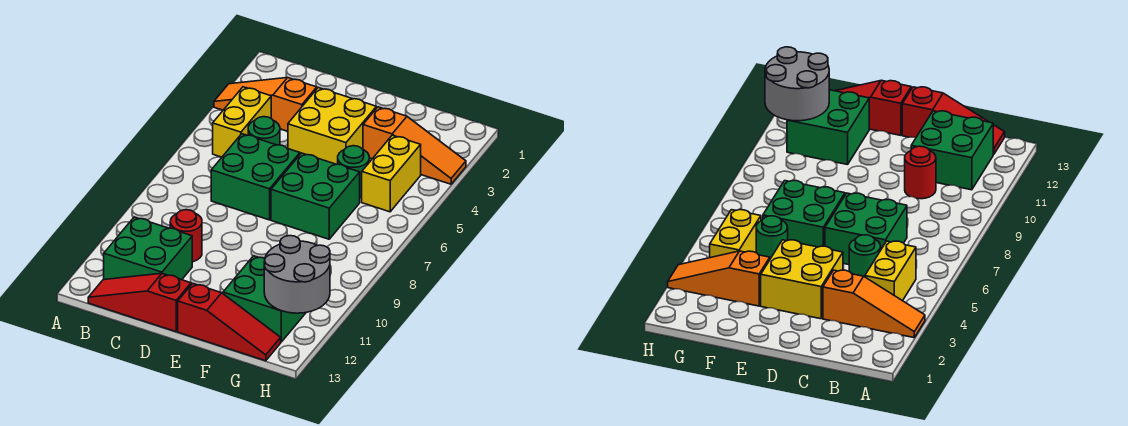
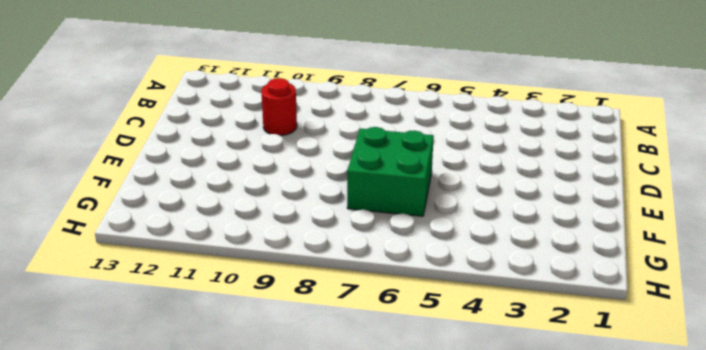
none -> orange slope A3:C3 level 1 top C
none -> yellow brick B4:B5 level 1
none -> green brick B11:C12 level 1

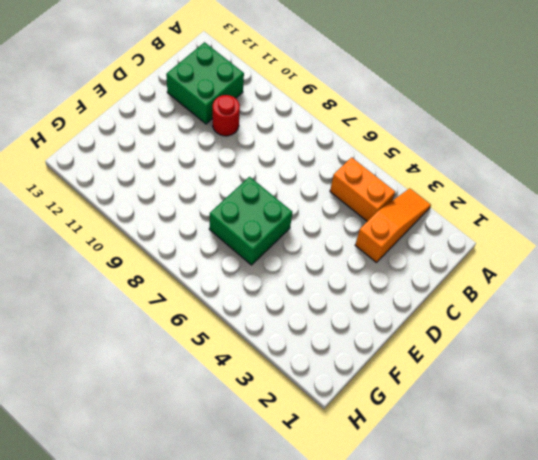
orange brick B4:B5 level 1 -> yellow brick B4:B5 level 1
none -> red slope B13:D13 level 1 top D
none -> green round brick C5 level 1
none -> green brick C6:D7 level 1

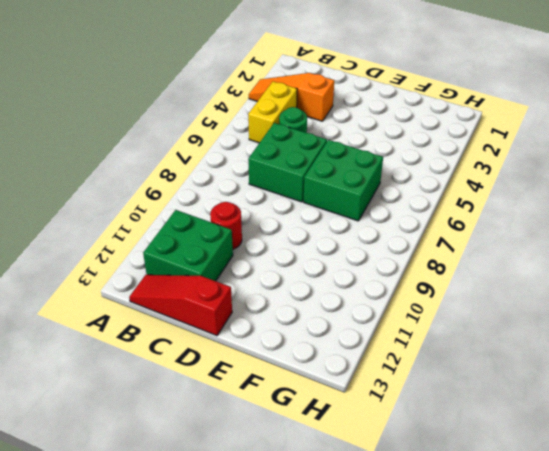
none -> yellow brick D3:E4 level 1
none -> red slope E13:G13 level 1 top E
none -> orange slope F3:H3 level 1 top F

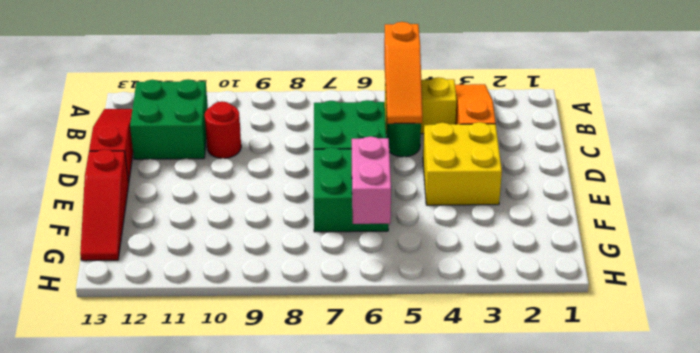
orange slope A5:C5 level 2 top A -> orange slope F3:H3 level 1 top F
pink brick F6:G6 level 2 -> none
none -> green round brick F5 level 1
none -> green brick F11:G12 level 1
none -> yellow brick G4:G5 level 1

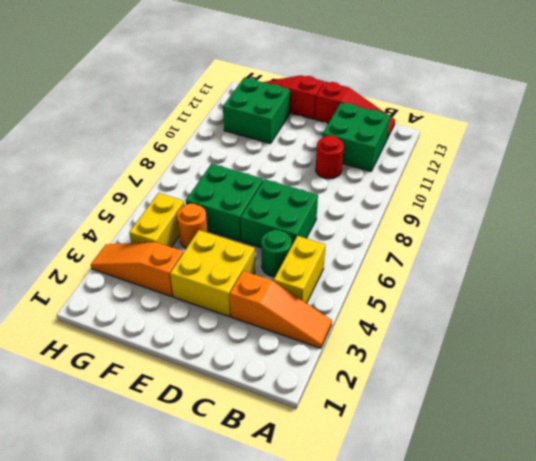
orange round brick F5 level 1 -> green round brick F5 level 1
none -> grey round brick G11:H12 level 2

